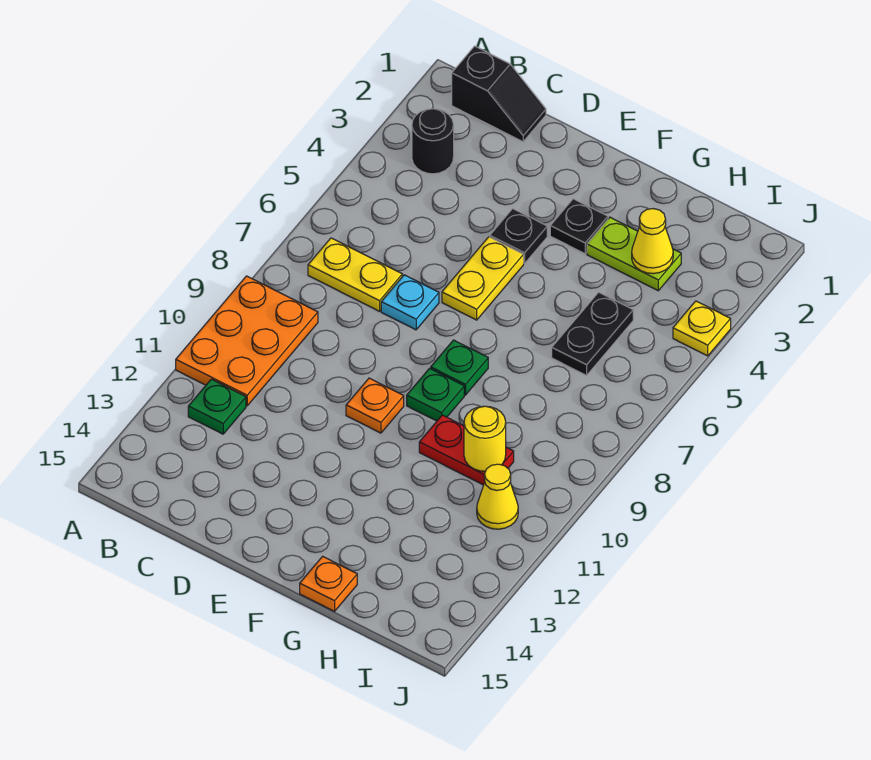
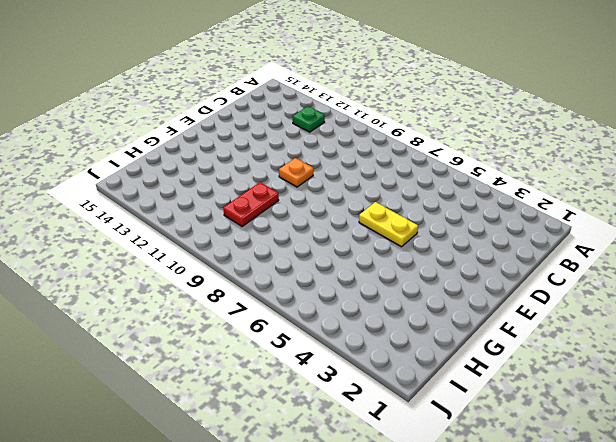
none -> orange plate A9:B11 level 1
none -> black slope B1:C1 level 1 top B
none -> black round brick B3 level 1

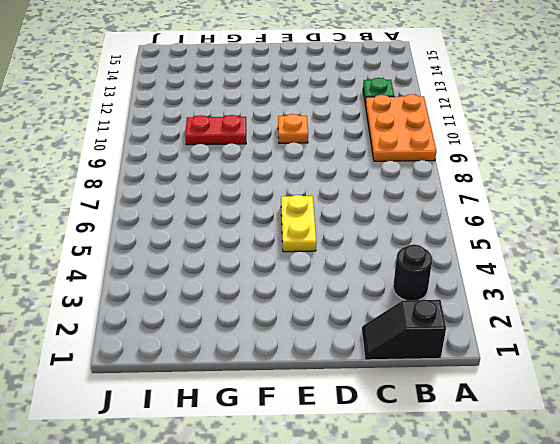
none -> yellow plate B7:C7 level 1
none -> cyan plate D7 level 1
none -> black plate E4 level 1

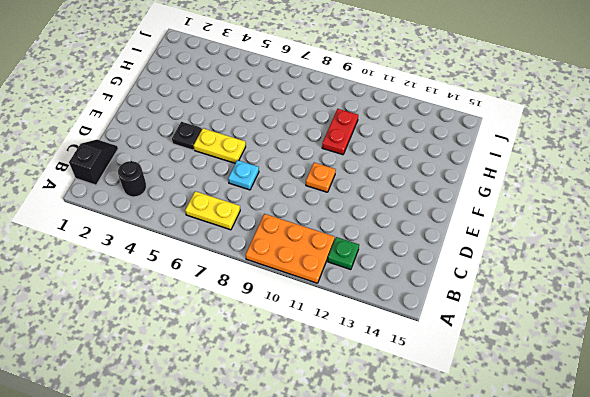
yellow plate B6:B7 level 1 -> yellow plate B7:C7 level 1
none -> black plate F3 level 1
none -> green plate F8 level 1
none -> green plate F9 level 1

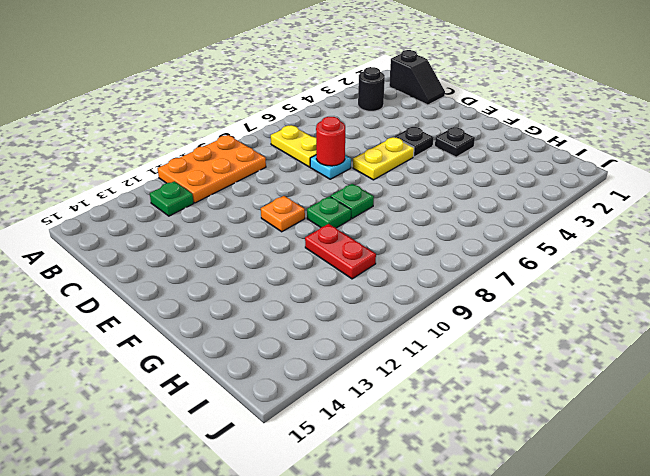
red round brick D7 level 2 -> none
none -> lime plate G3:H3 level 1
none -> orange plate G15 level 1
none -> black plate H5:H6 level 1

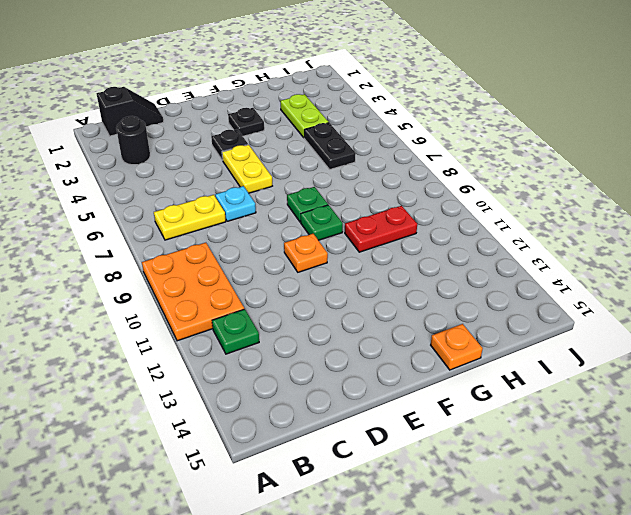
lime plate H3:H4 level 1 -> lime plate G3:H3 level 1
none -> yellow cone I11 level 1
none -> yellow plate J4 level 1
none -> yellow cone H3 level 2

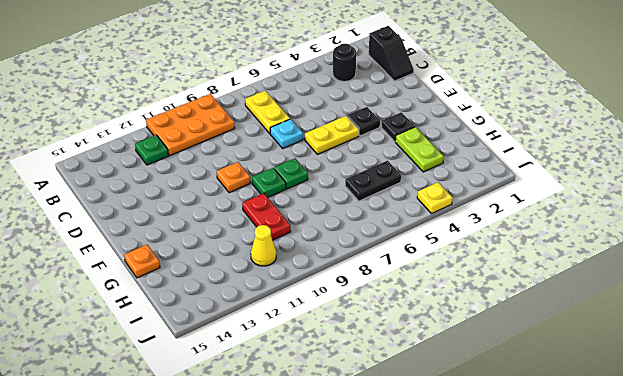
none -> yellow cone H3 level 2
none -> yellow round brick H10 level 2

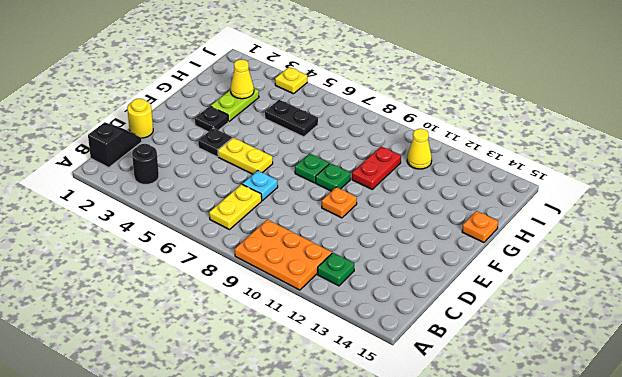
yellow round brick D1 level 1 -> yellow round brick H10 level 2

